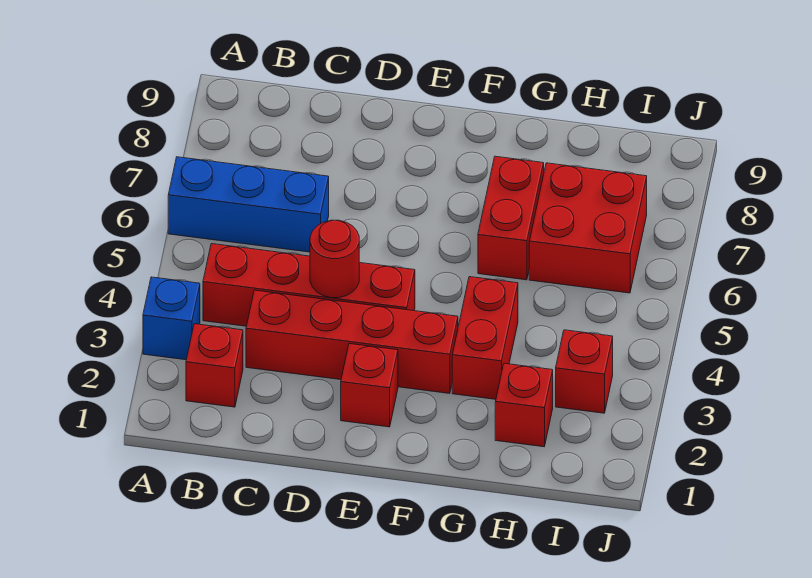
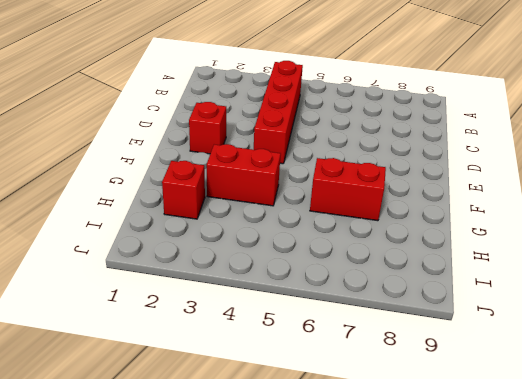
none -> blue brick A3 level 1
none -> blue brick A6:C6 level 1
none -> red brick B2 level 1

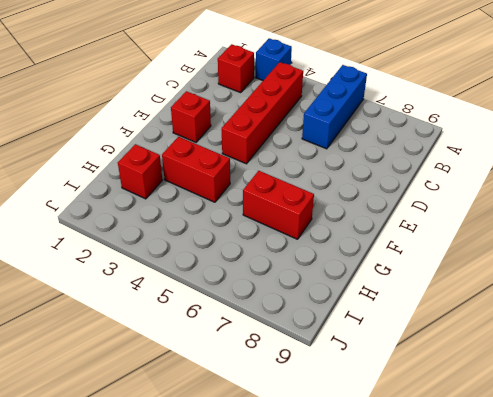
none -> red brick C3:F3 level 1
none -> red brick H6:I7 level 1
none -> red brick I3 level 1

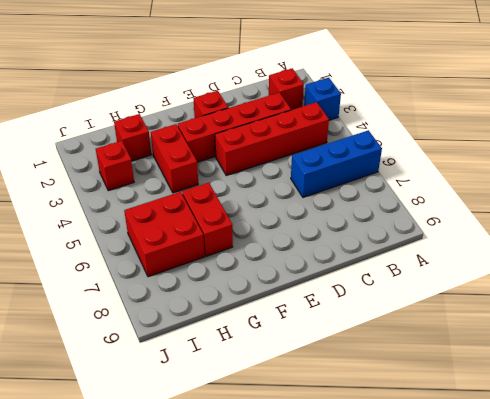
none -> red round brick D4 level 2

